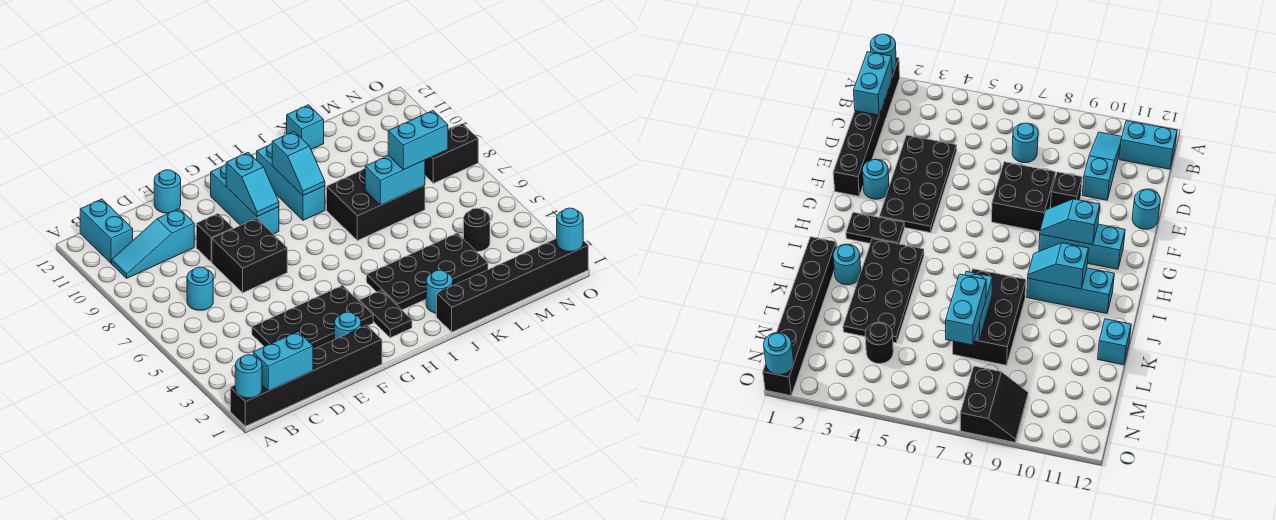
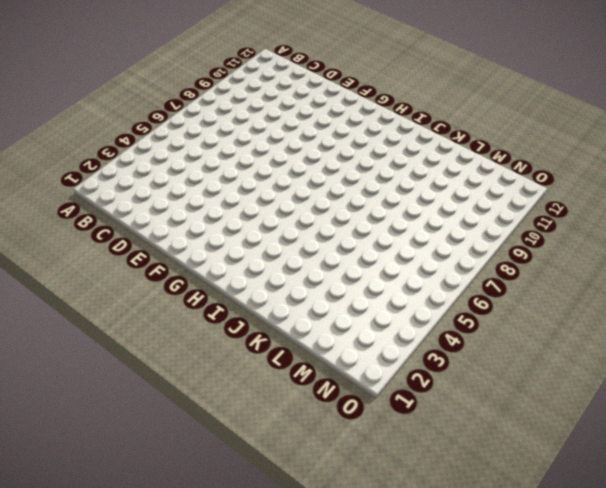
none -> black brick A1:F1 level 1
none -> cyan slope B10:D10 level 1 top D
none -> cyan brick B11:B12 level 1

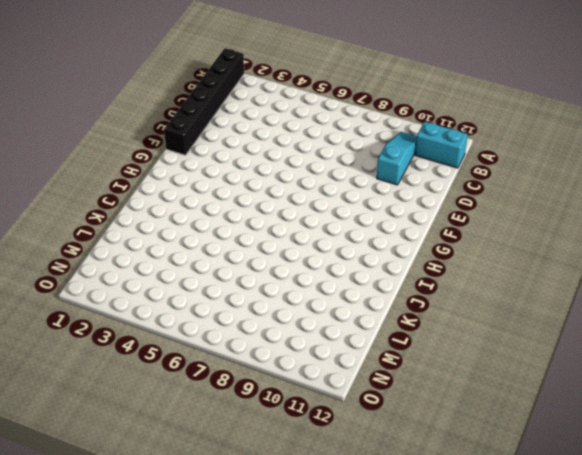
none -> cyan round brick C7 level 1
none -> black plate D3:G4 level 1
none -> black brick E7:F8 level 1

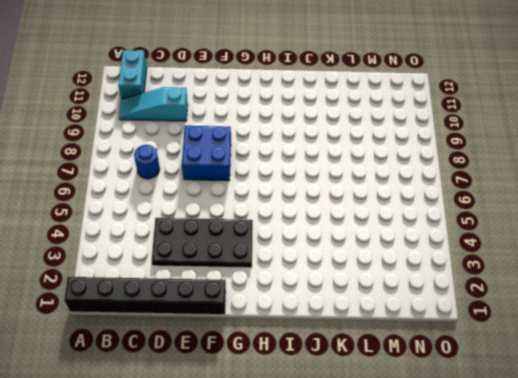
blue round brick C7 level 1 -> cyan round brick C7 level 1
blue brick E7:F8 level 1 -> black brick E7:F8 level 1
none -> black brick E9 level 1
none -> cyan round brick E12 level 1
none -> cyan round brick F2 level 1

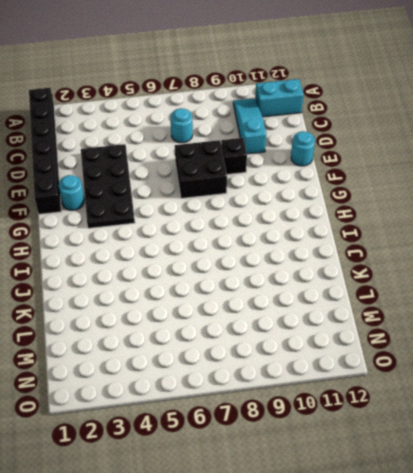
none -> cyan brick G9:G11 level 1
none -> black plate H2:H3 level 1
none -> black plate I3:L4 level 1

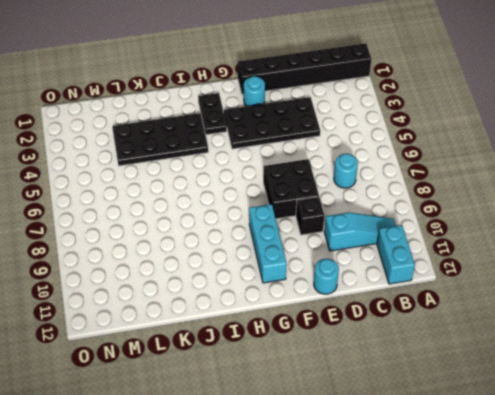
none -> cyan brick I9:I11 level 1
none -> black brick J1:O1 level 1
none -> cyan round brick J2 level 1

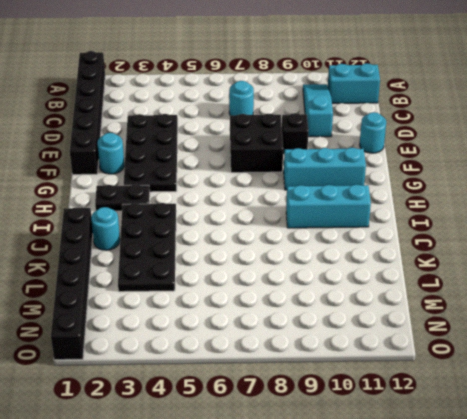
none -> black brick J7:L8 level 1
none -> cyan brick K12 level 1
none -> black round brick M4 level 1

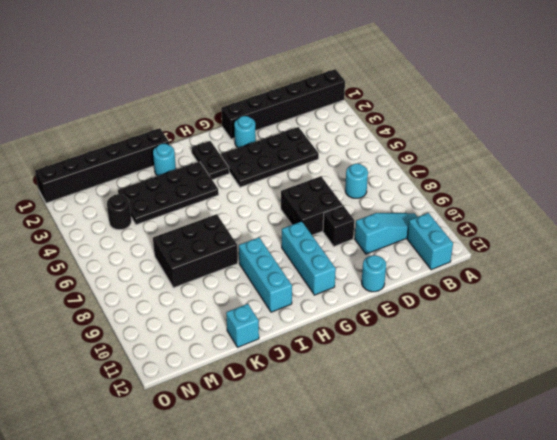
none -> black slope N8:O9 level 1 top 8
none -> cyan round brick A1 level 2
none -> cyan brick B1:C1 level 2

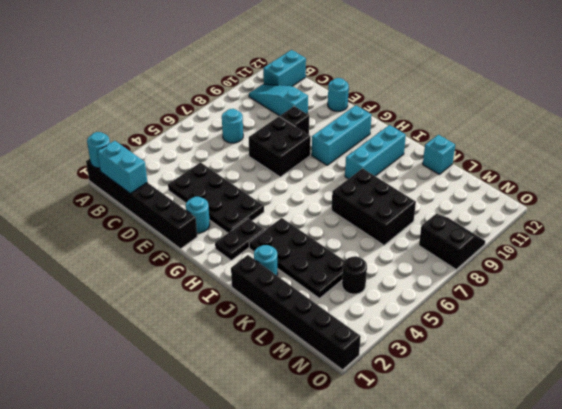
none -> cyan slope G9:G10 level 2 top 10
none -> cyan slope I9:I10 level 2 top 10
none -> cyan brick K7:L7 level 2

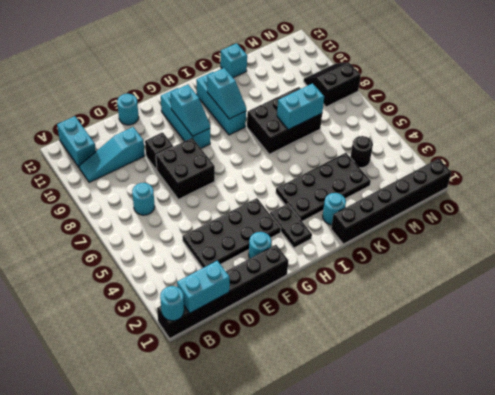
none -> cyan round brick O1 level 2
none -> cyan brick L7:M7 level 3

